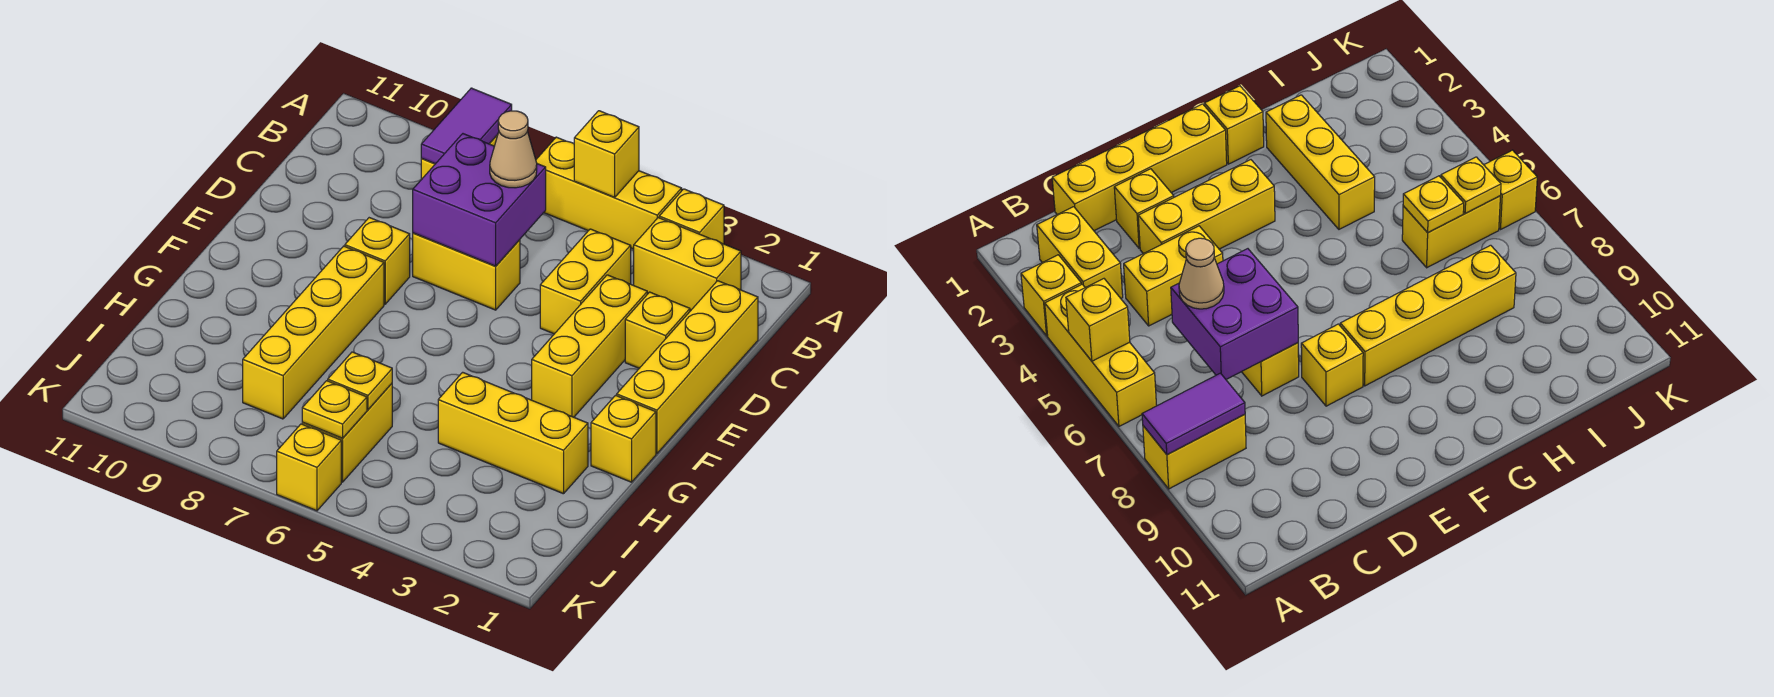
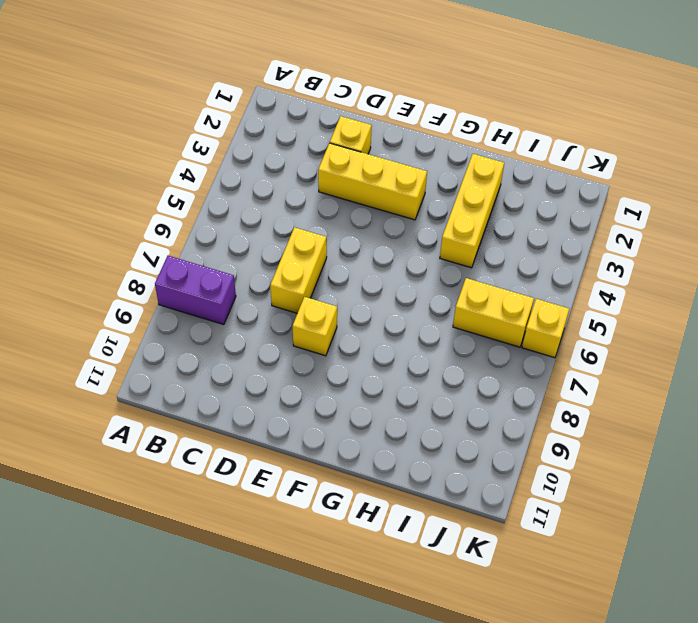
purple brick A8:B8 level 1 -> yellow brick A8:B8 level 1
none -> yellow brick A3 level 1
none -> yellow brick A4:A6 level 1
none -> yellow brick B2:B3 level 1

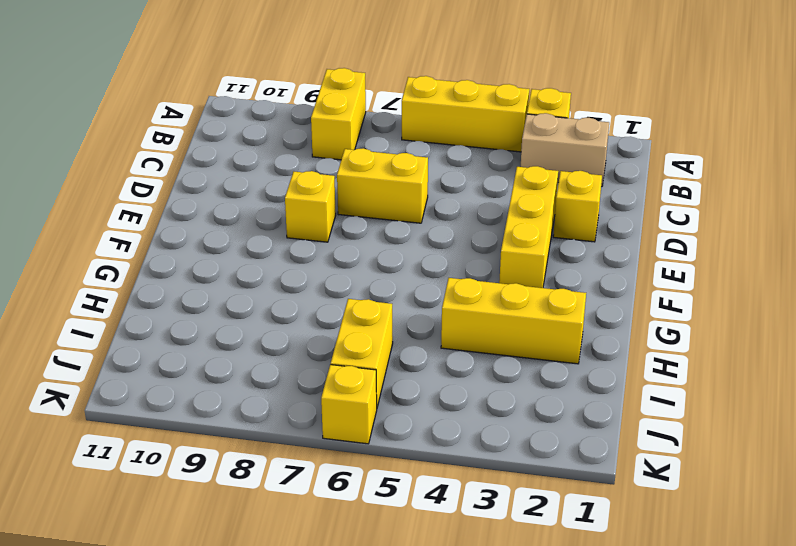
tan brick B2:B3 level 1 -> yellow brick B2:B3 level 1
none -> yellow brick C1:F1 level 1
none -> yellow brick C4:D4 level 1
none -> yellow brick F8:I8 level 1

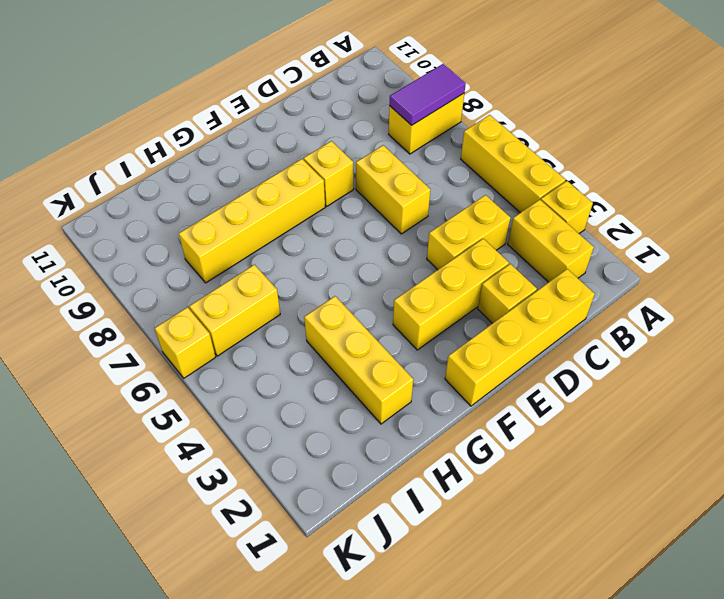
none -> yellow brick G1 level 1
none -> yellow brick A5 level 2
none -> purple brick C6:D7 level 2

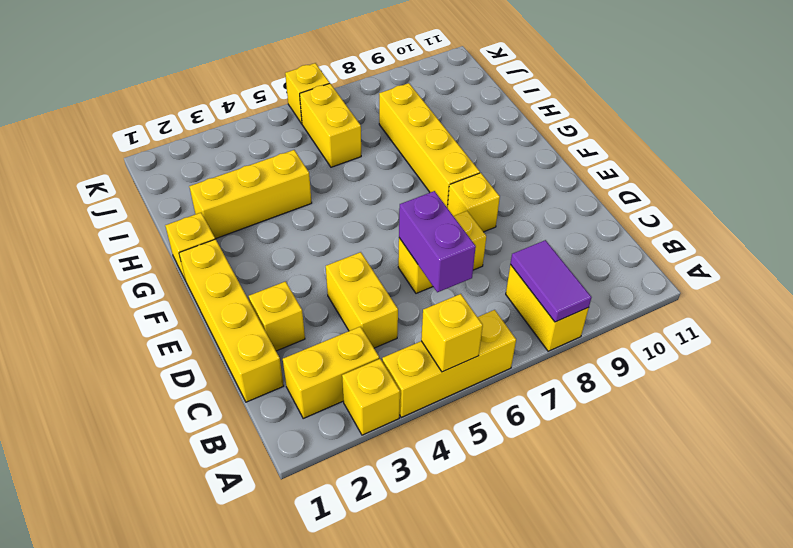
purple brick C6:D6 level 2 -> purple brick C6:D7 level 2
none -> yellow brick D3:F3 level 1
none -> yellow plate I6 level 2
none -> yellow plate J6 level 2

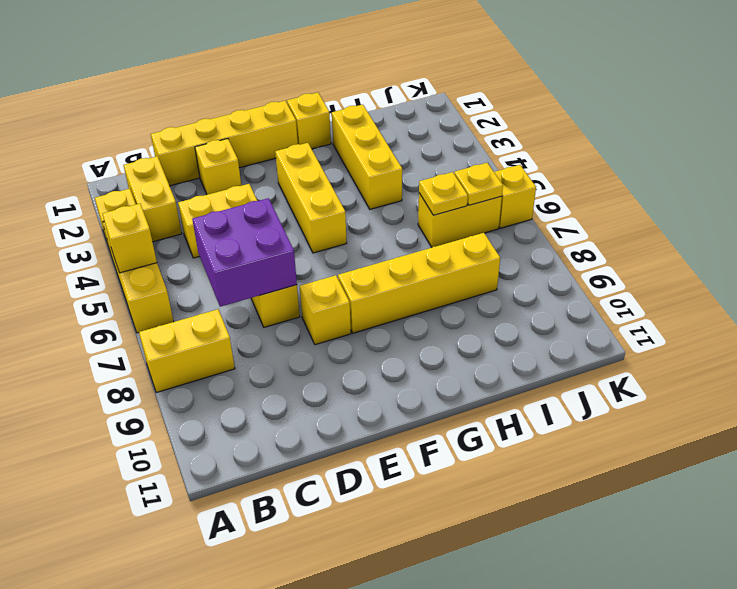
yellow brick F3:F5 level 1 -> yellow brick D3:F3 level 1
none -> purple tile A8:B8 level 2
none -> tan cone C6 level 3

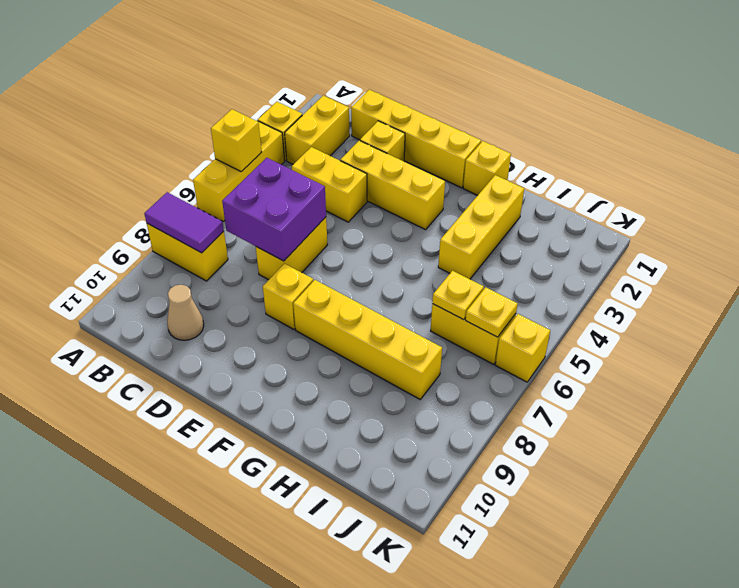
tan cone C10 level 1 -> tan cone C6 level 3

